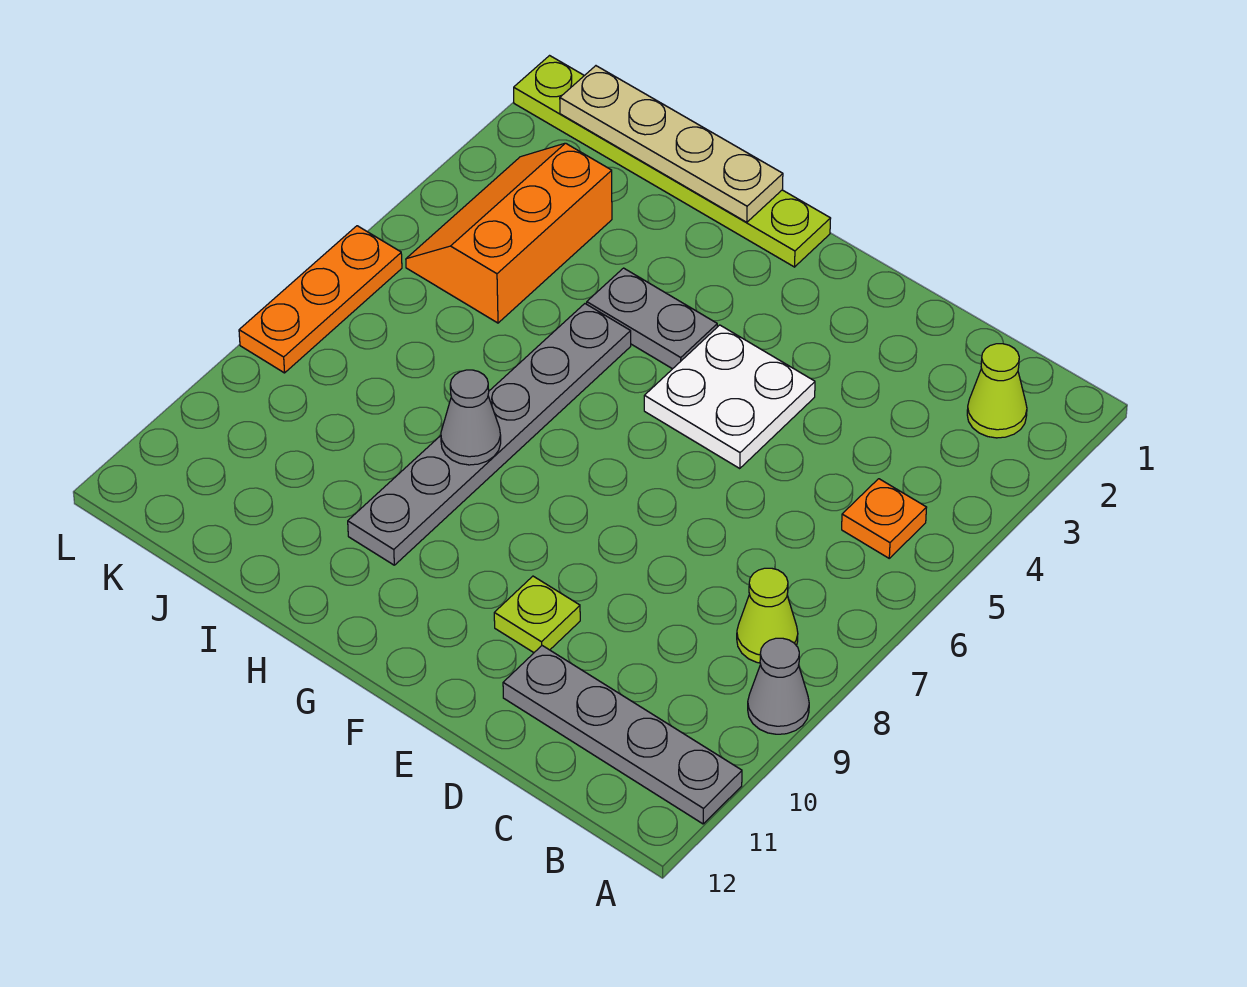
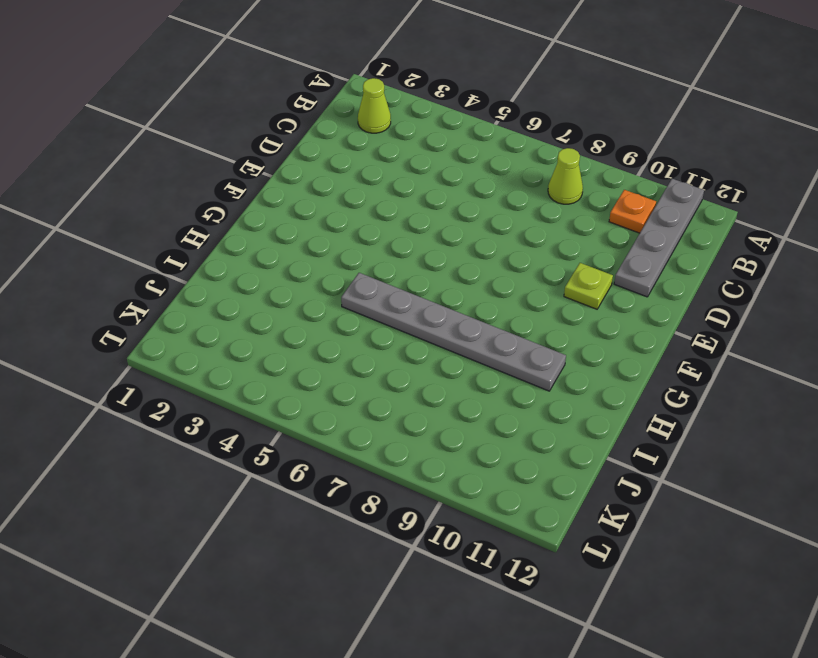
orange plate B10 level 1 -> orange plate B5 level 1
none -> grey cone A9 level 1
none -> white plate E4:F5 level 1
none -> lime plate G1:L1 level 1

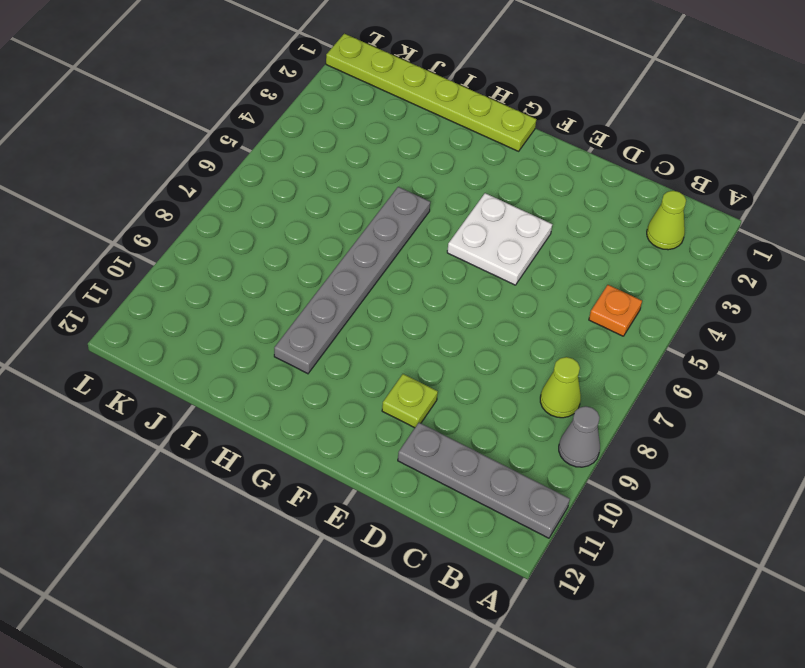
none -> grey plate G4:H4 level 1
none -> orange slope J3:K5 level 1 top J
none -> orange plate L6:L8 level 1

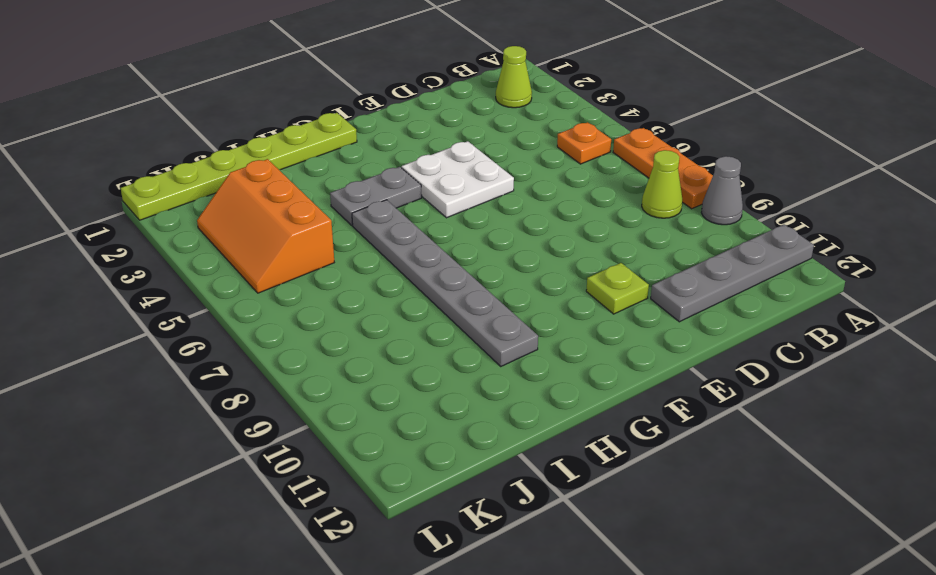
orange plate A6:A8 level 1 -> orange plate L6:L8 level 1
none -> tan plate H1:K1 level 2
none -> grey cone H8 level 2

